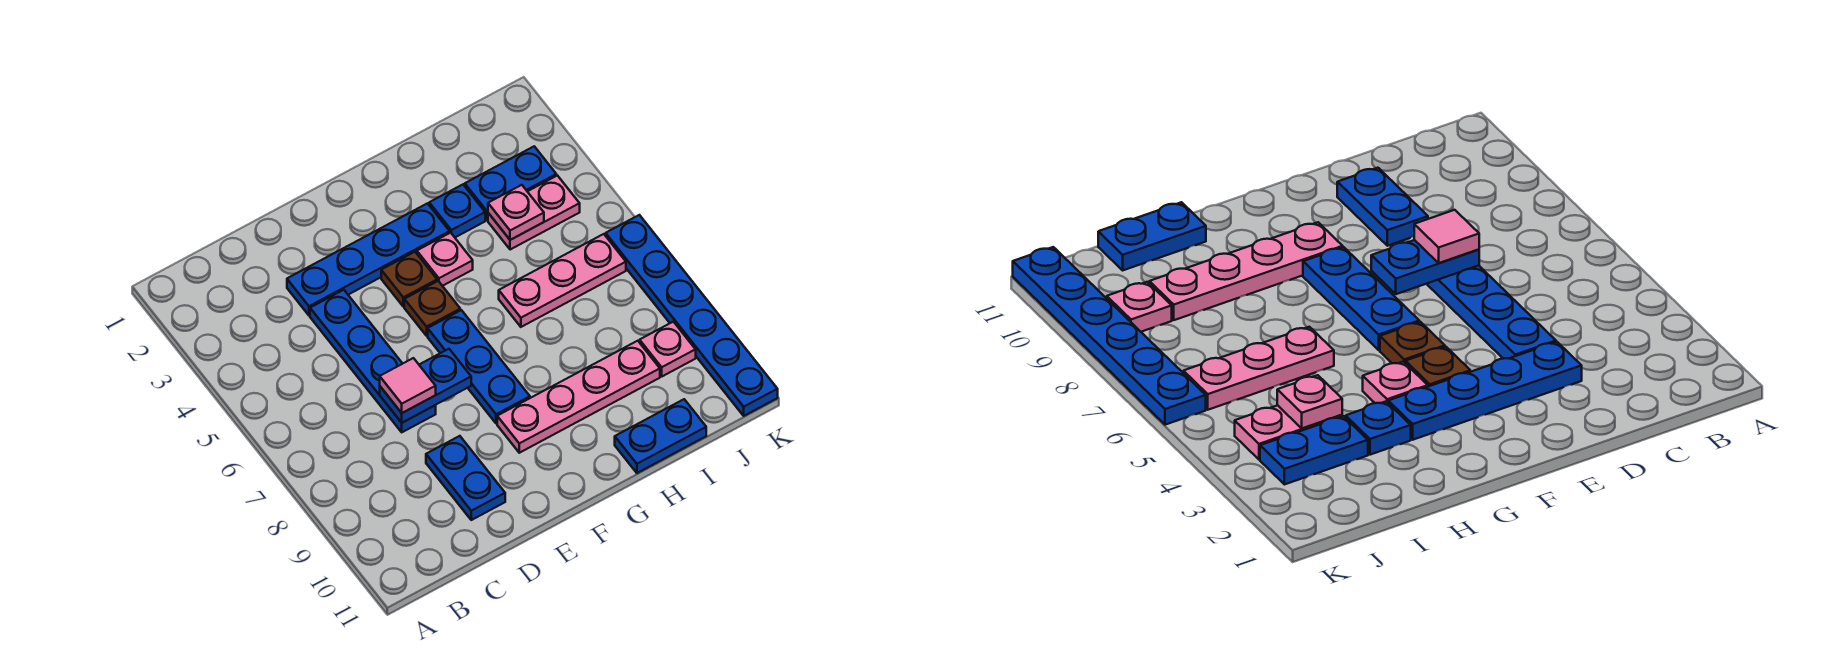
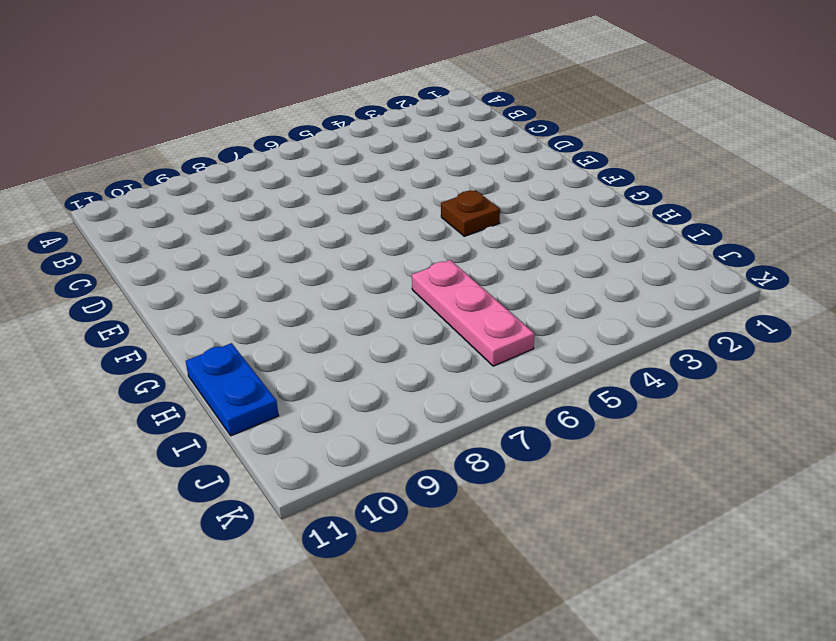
none -> blue plate D3:G3 level 1
none -> blue plate D4:D7 level 1
none -> blue plate D9:D10 level 1

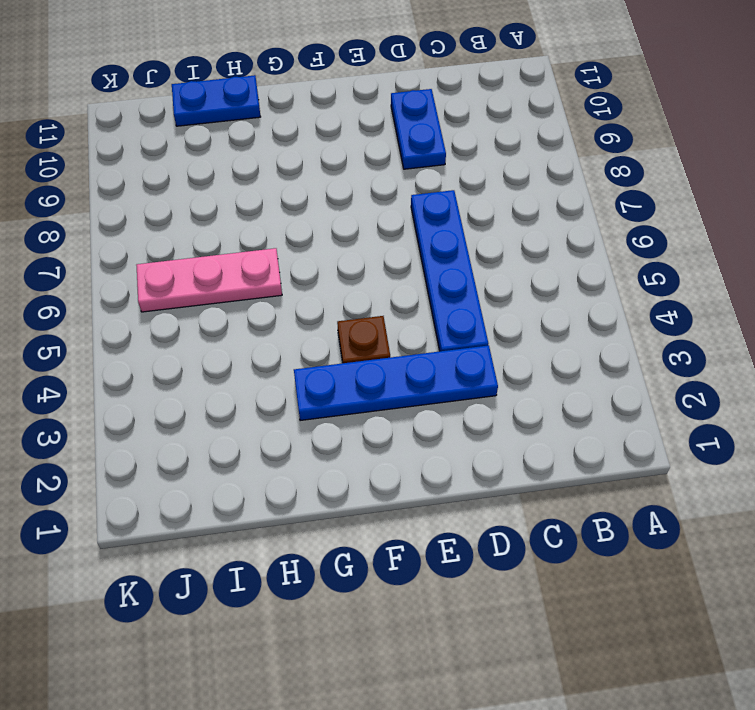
none -> brown plate F5 level 1
none -> blue plate F6:F8 level 1
none -> pink plate F9:I9 level 1

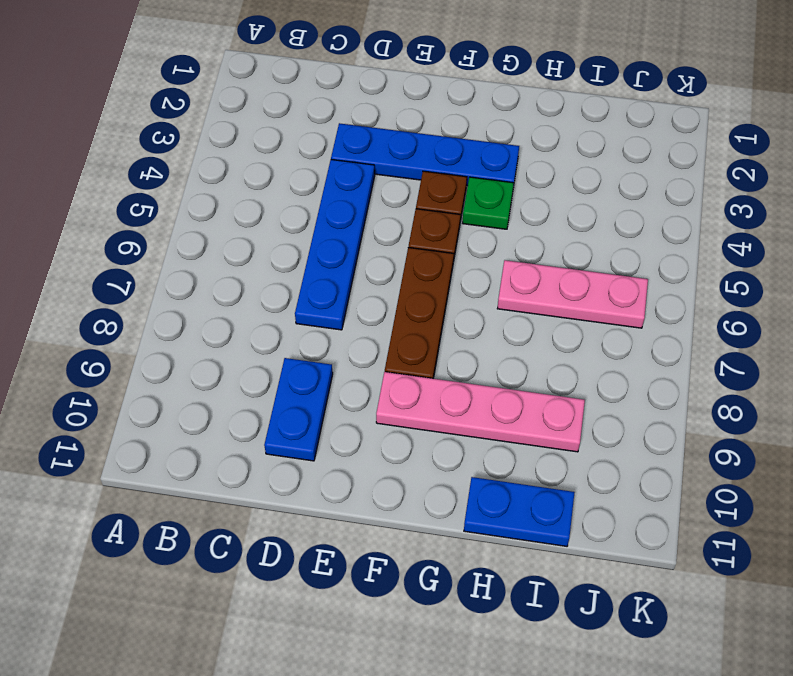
brown plate F6:F8 level 1 -> blue plate F6:F8 level 1
green plate G4 level 1 -> pink plate G4 level 1
none -> blue plate H3 level 1
none -> blue plate I3:J3 level 1
none -> pink plate I4:J4 level 1

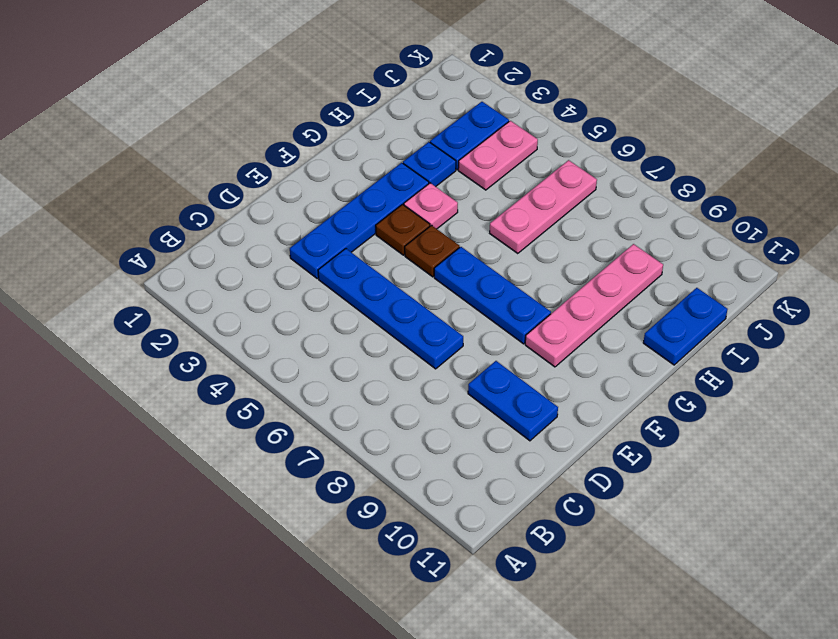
none -> pink plate J9 level 1
none -> blue plate K6:K11 level 1
none -> blue plate D7:E7 level 2

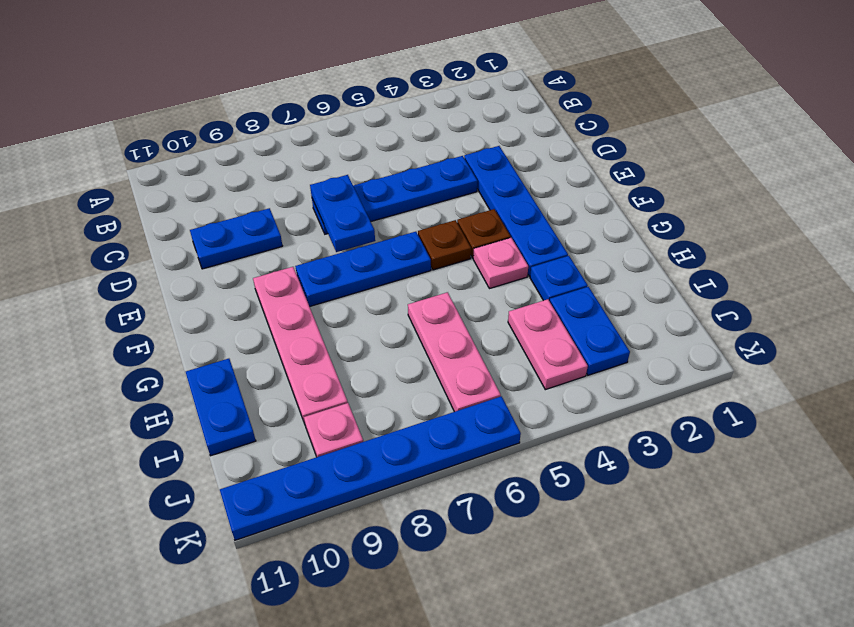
none -> pink plate I4 level 2
none -> pink tile D7 level 3

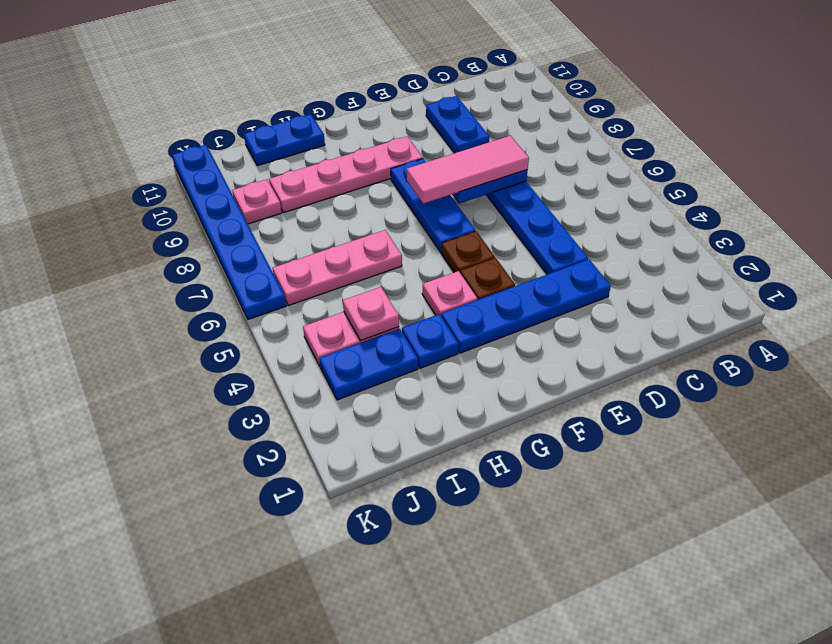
pink tile D7:F7 level 3 -> pink tile D7 level 3

